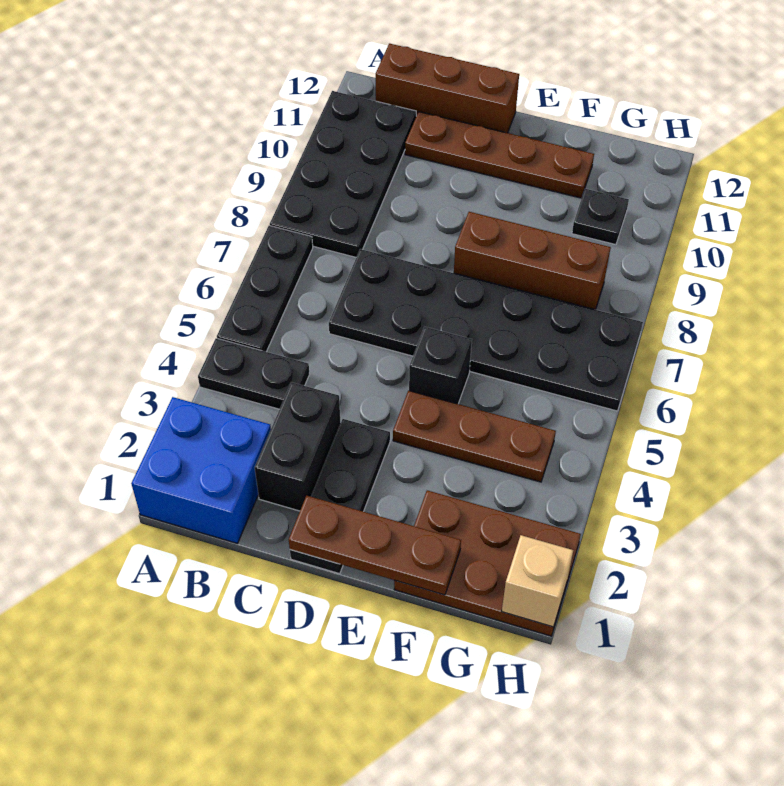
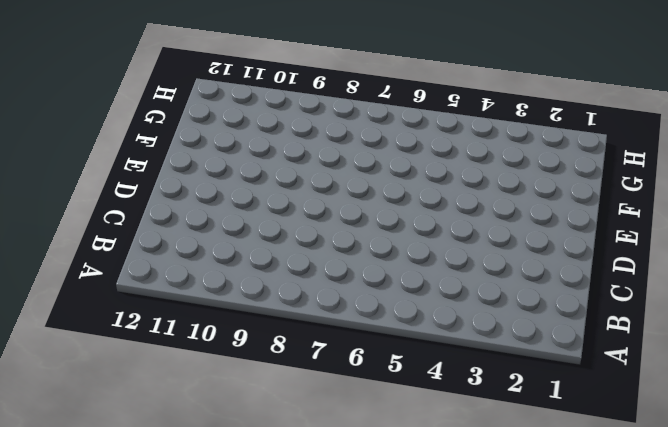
none -> blue brick A1:B2 level 1
none -> black plate A4:B4 level 1
none -> black plate A5:A7 level 1

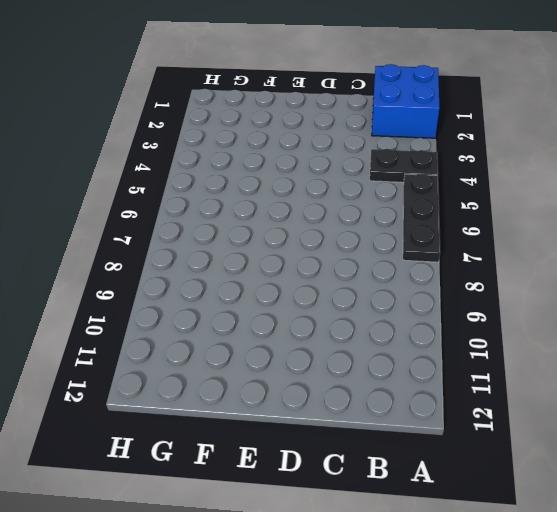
none -> black plate A8:B11 level 1
none -> brown brick B12:D12 level 1
none -> black brick C2:C3 level 1

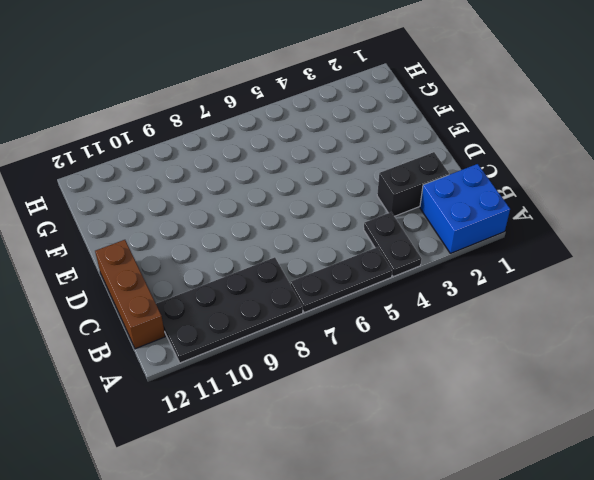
none -> black plate C6:H7 level 1
none -> brown plate C11:F11 level 1
none -> black plate D1:D3 level 1

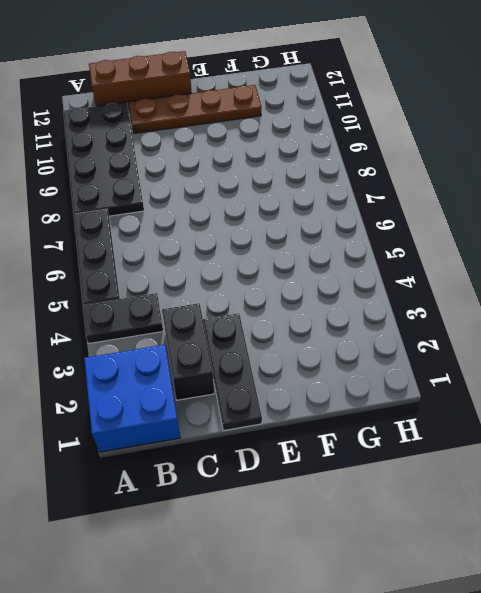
none -> black plate C6:H7 level 1
none -> brown plate E4:G4 level 1
none -> black brick E5 level 1

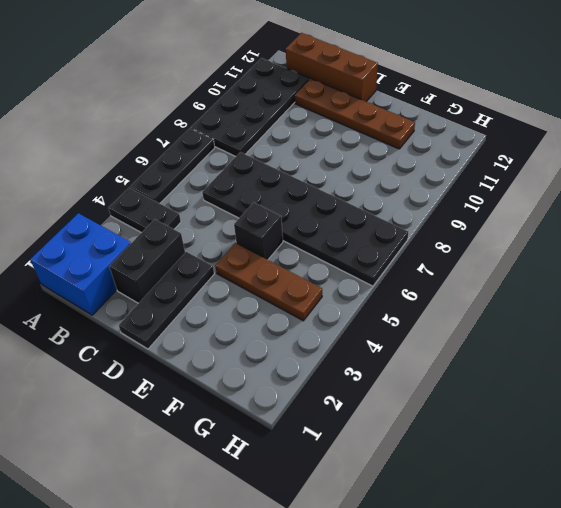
none -> brown brick E8:G8 level 1
none -> brown plate F1:H2 level 1
none -> black plate G10 level 1

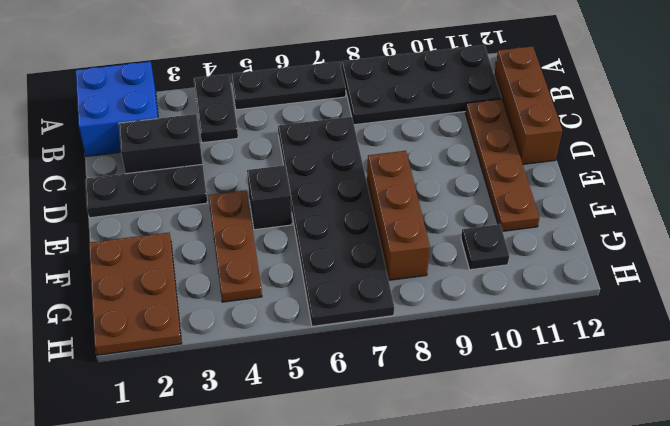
none -> brown plate D1:F1 level 2
none -> tan brick H1 level 2

